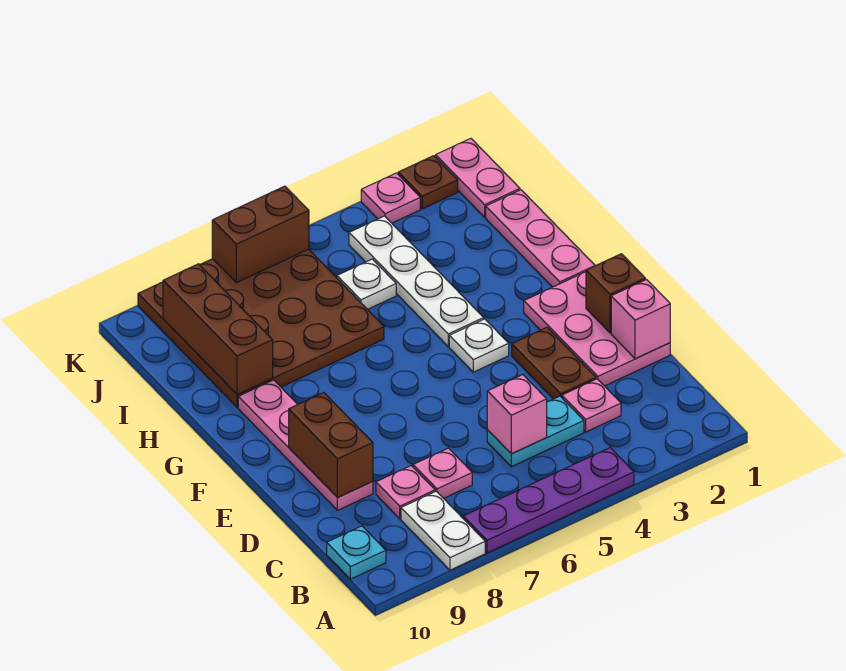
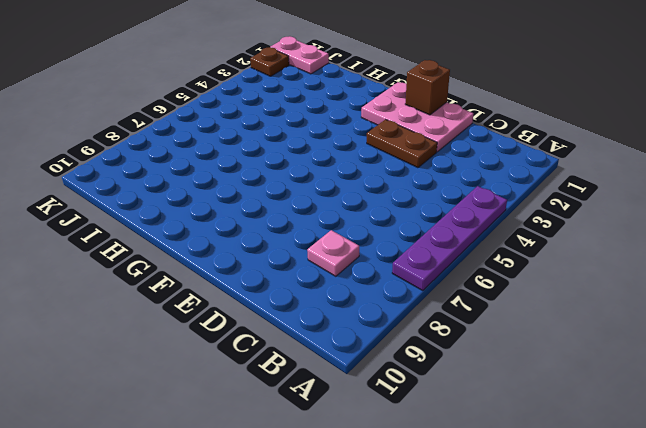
none -> white plate A8:B8 level 1
none -> cyan plate B10 level 1
none -> pink plate C3 level 1

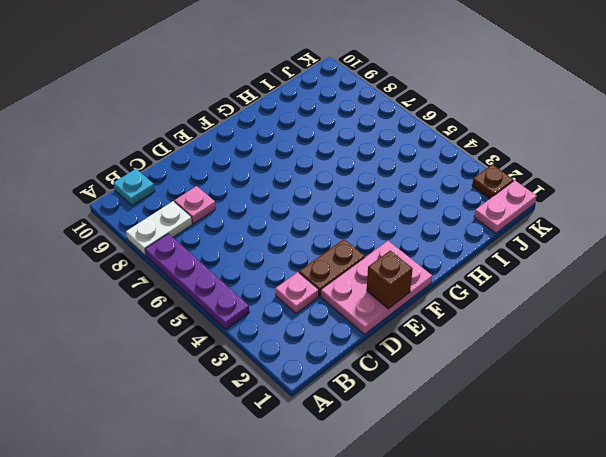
none -> cyan plate C4:C5 level 1
none -> pink plate C7 level 1
none -> pink plate D9:G9 level 1

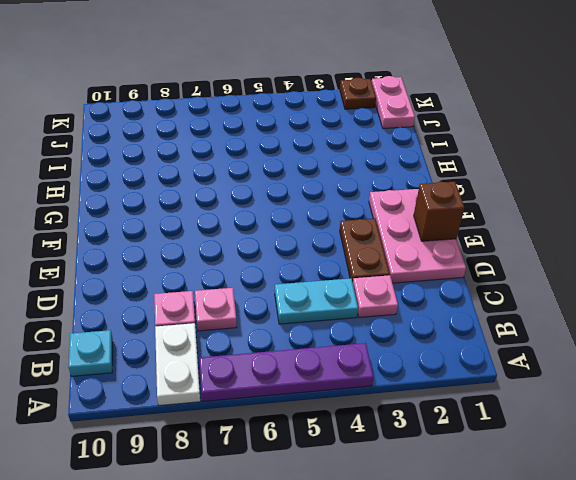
none -> pink plate D9:G9 level 1
none -> white plate F4 level 1
none -> pink plate G1:I1 level 1

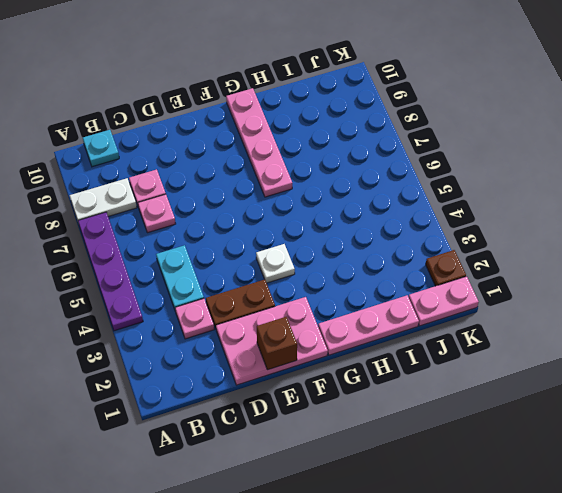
pink plate G7:G10 level 1 -> pink plate D9:G9 level 1
none -> white plate G4:J4 level 1
none -> brown plate H6:K9 level 1
none -> white plate I5 level 1

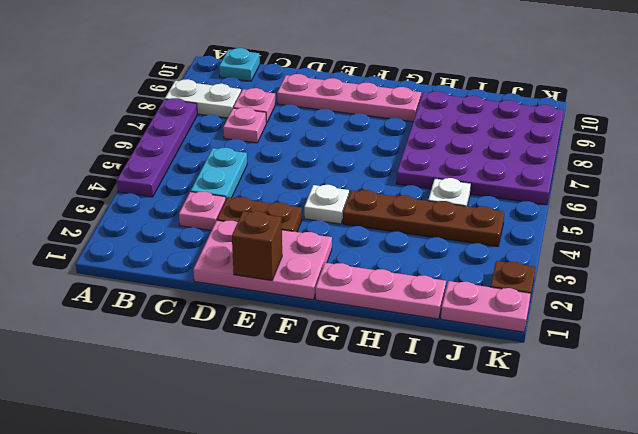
brown plate G4:J4 level 1 -> white plate G4:J4 level 1
purple plate H6:K9 level 1 -> brown plate H6:K9 level 1
none -> pink plate K3 level 1
none -> pink brick C5 level 2
none -> pink brick D1 level 2

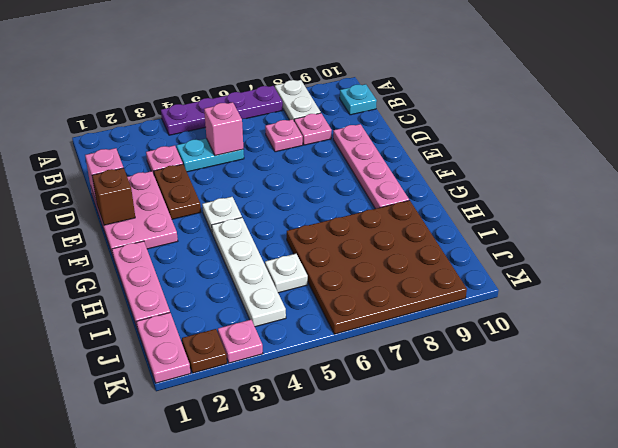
none -> brown brick D9:E9 level 2
none -> brown brick H9:J9 level 2
none -> brown brick K6:K7 level 2

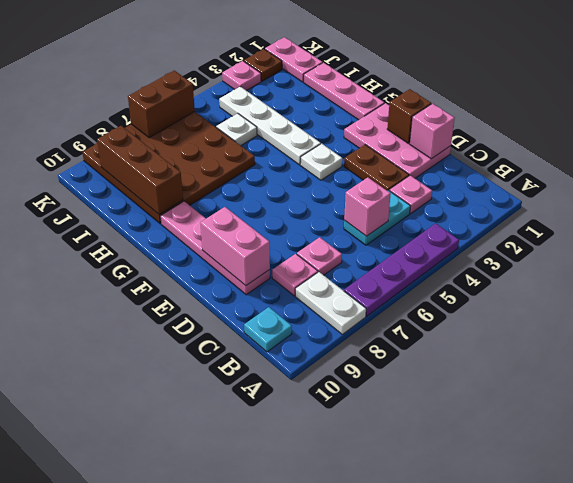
pink brick D9:E9 level 2 -> brown brick D9:E9 level 2

